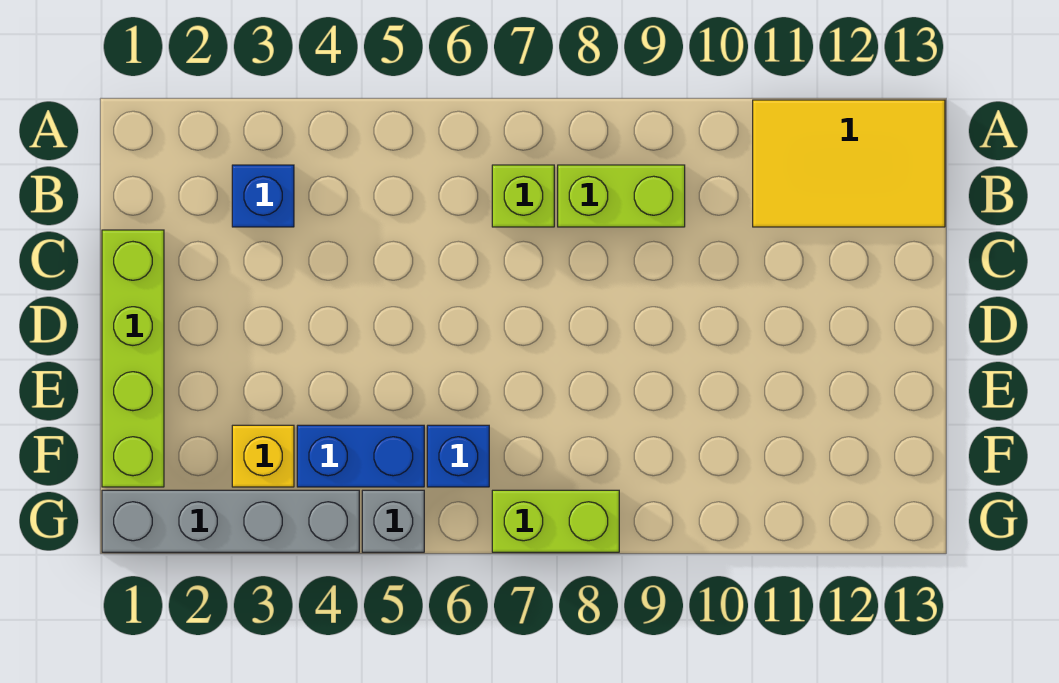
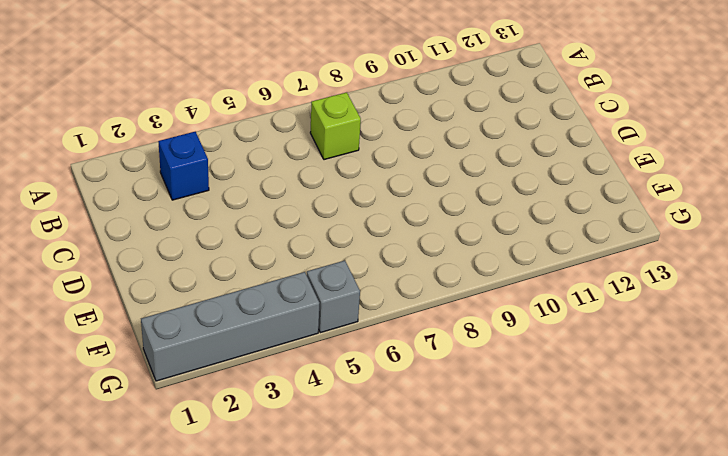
none -> yellow tile A11:B13 level 1
none -> lime brick B8:B9 level 1

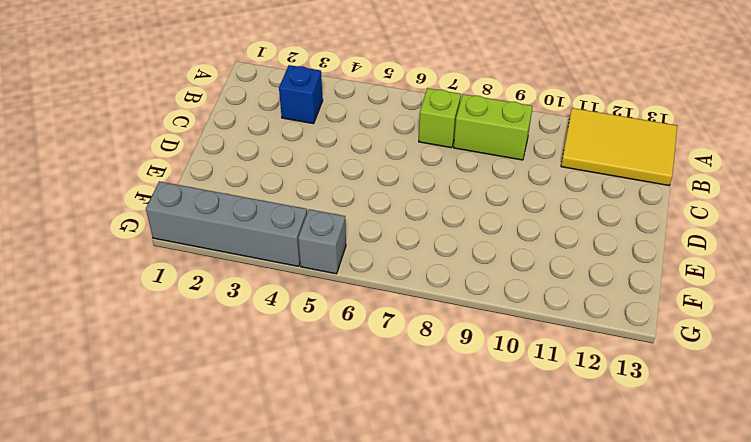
none -> lime brick C1:F1 level 1
none -> yellow brick F3 level 1

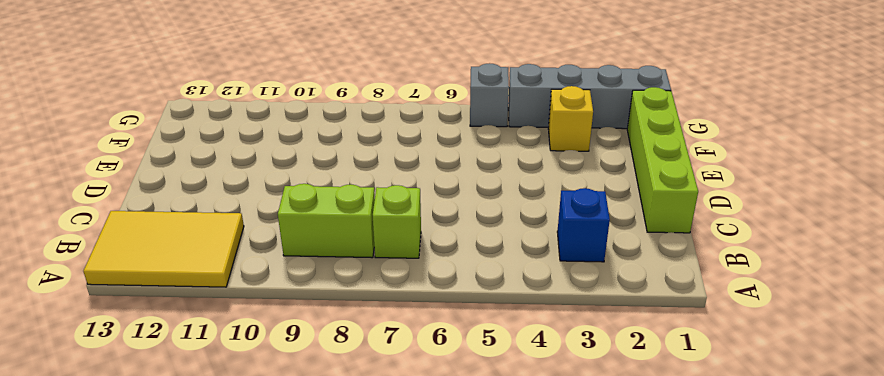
none -> blue brick F4:F5 level 1
none -> blue brick F6 level 1

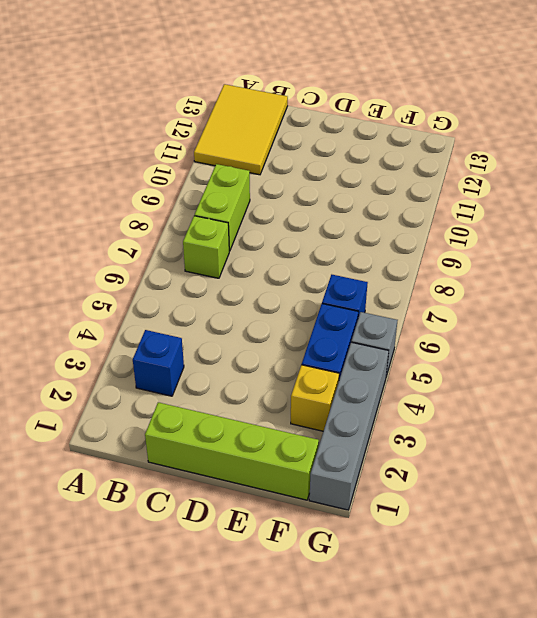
none -> lime brick G7:G8 level 1

